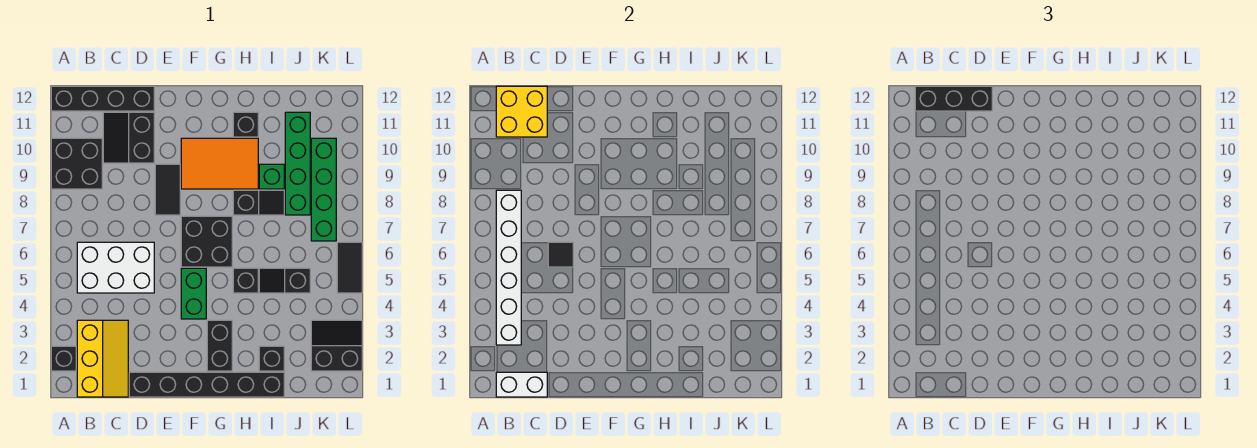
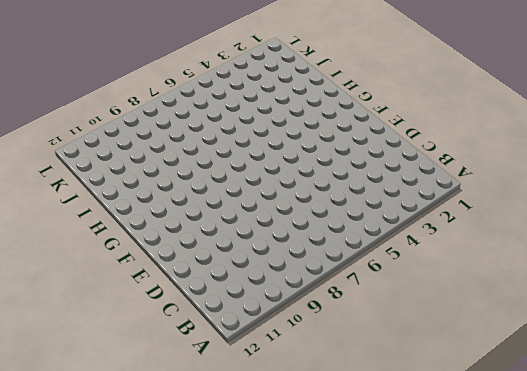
none -> black brick A2 level 1
none -> black brick A9:B10 level 1
none -> black brick A12:D12 level 1

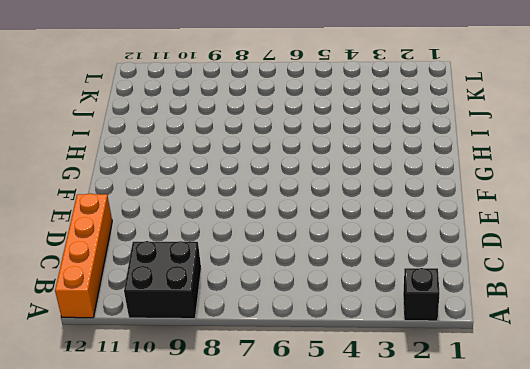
orange brick A12:D12 level 1 -> black brick A12:D12 level 1
none -> yellow slope B1:C3 level 1 top B
none -> white brick B5:D6 level 1
none -> black slope C10:D11 level 1 top D

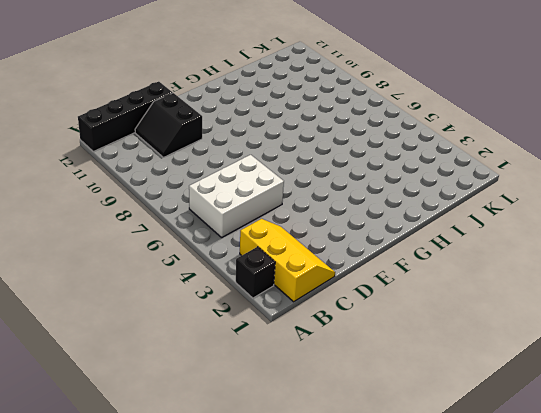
none -> black brick A9:B10 level 1
none -> black brick D1:I1 level 1
none -> black tile E8:E9 level 1

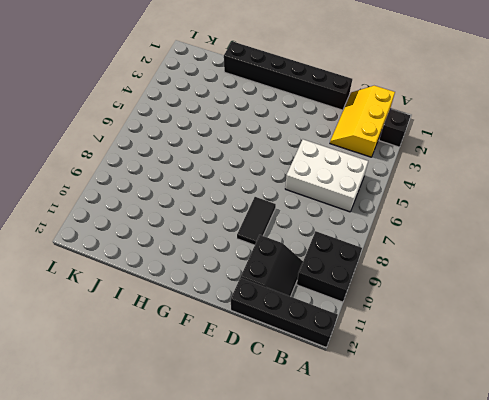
none -> green brick F4:F5 level 1
none -> black brick F6:G7 level 1
none -> orange tile F9:H10 level 1

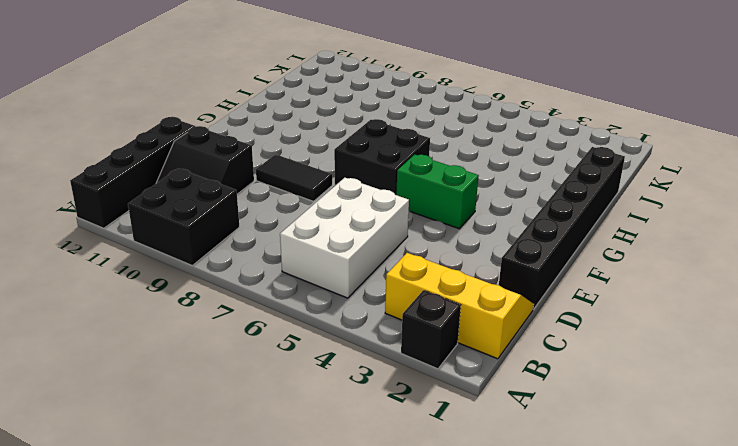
none -> orange tile F9:H10 level 1
none -> black brick G2:G3 level 1
none -> black brick H5 level 1

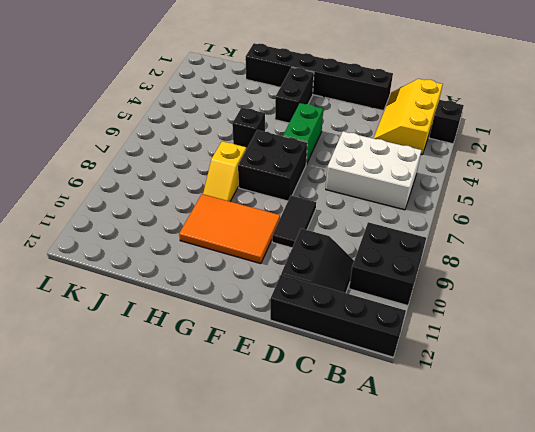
yellow slope H7:H8 level 1 top 7 -> black slope H8:I8 level 1 top H
none -> black brick H11 level 1
none -> black brick I2 level 1
none -> black slope I5:J5 level 1 top J

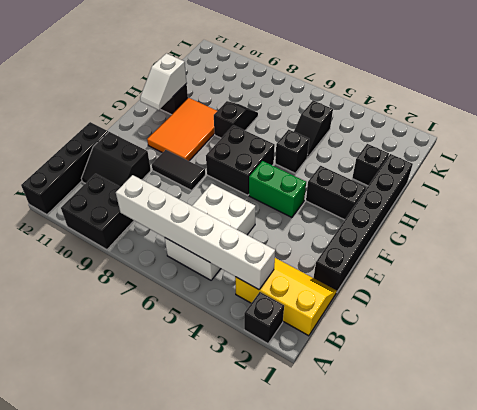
white slope G11:H11 level 2 top H -> none
none -> green brick I9 level 1
none -> green brick J8:J11 level 1
none -> black slope K2:L3 level 1 top 2

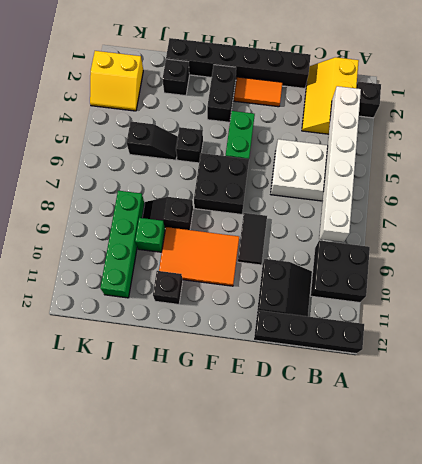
orange tile E2:F2 level 1 -> none
yellow slope K2:L3 level 1 top 2 -> black slope K2:L3 level 1 top 2
none -> green brick K7:K10 level 1
none -> black tile L5:L6 level 1
none -> white brick B1:C1 level 2

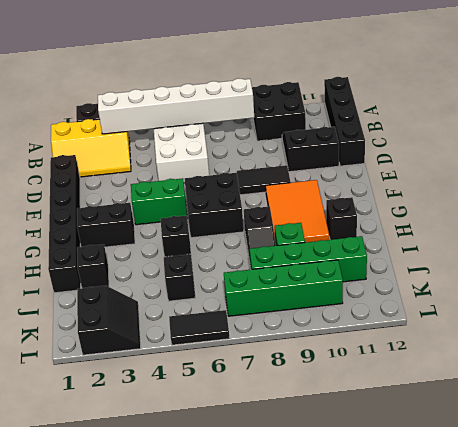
none -> white brick B1:C1 level 2
none -> yellow brick B11:C12 level 2
none -> black tile D6 level 2

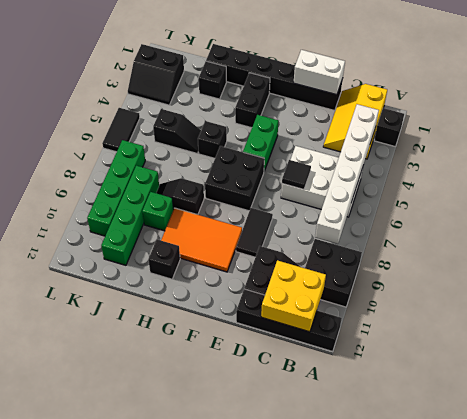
white brick D1:E1 level 2 -> white brick B1:C1 level 2
none -> black brick B12:D12 level 3

